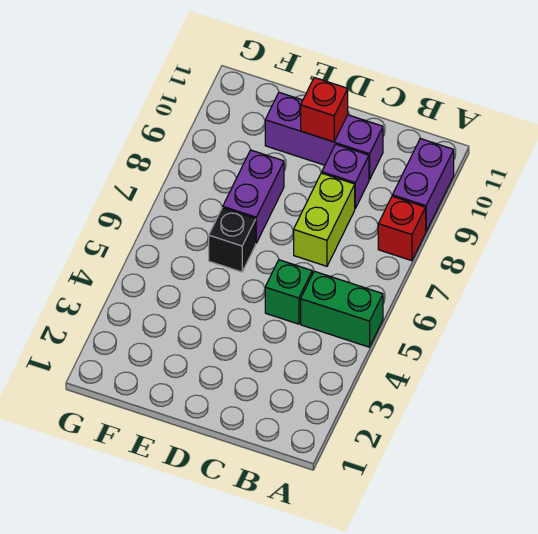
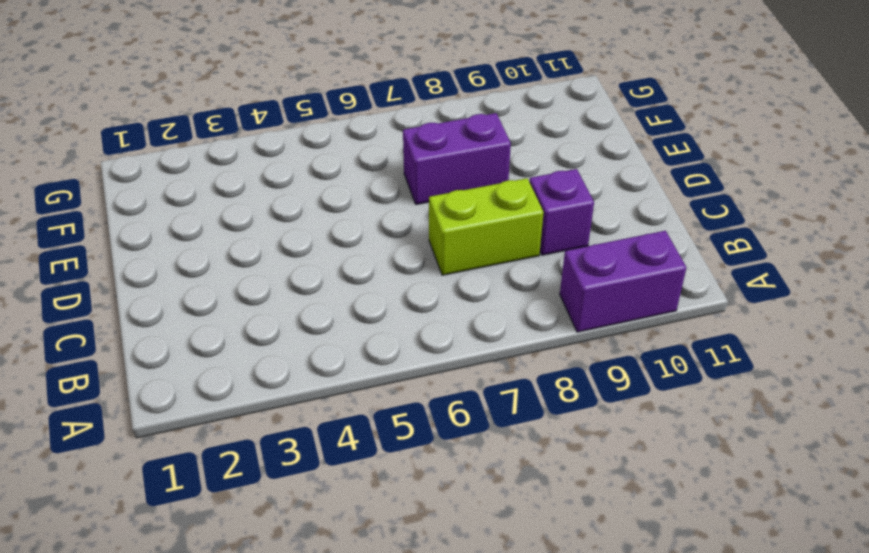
none -> green brick A5:B5 level 1
none -> red brick A8 level 1

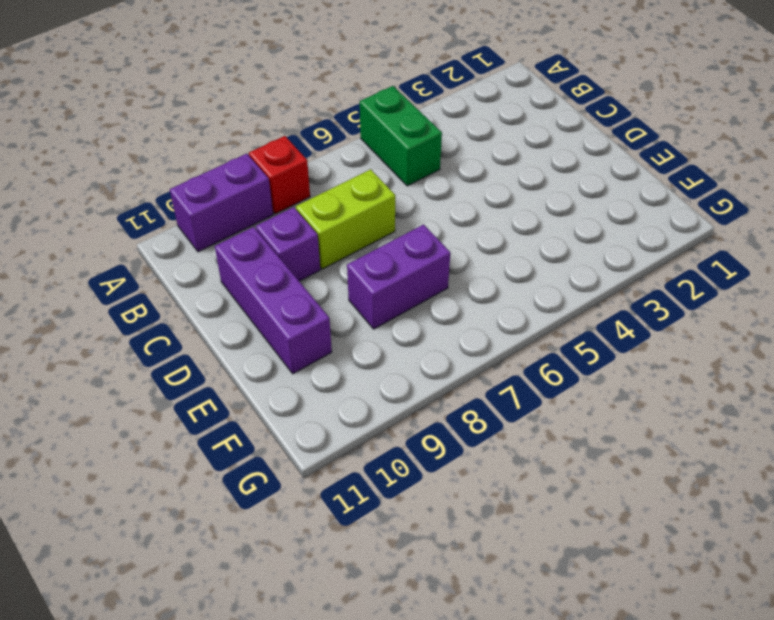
none -> green brick C5 level 1
none -> black brick E6 level 1

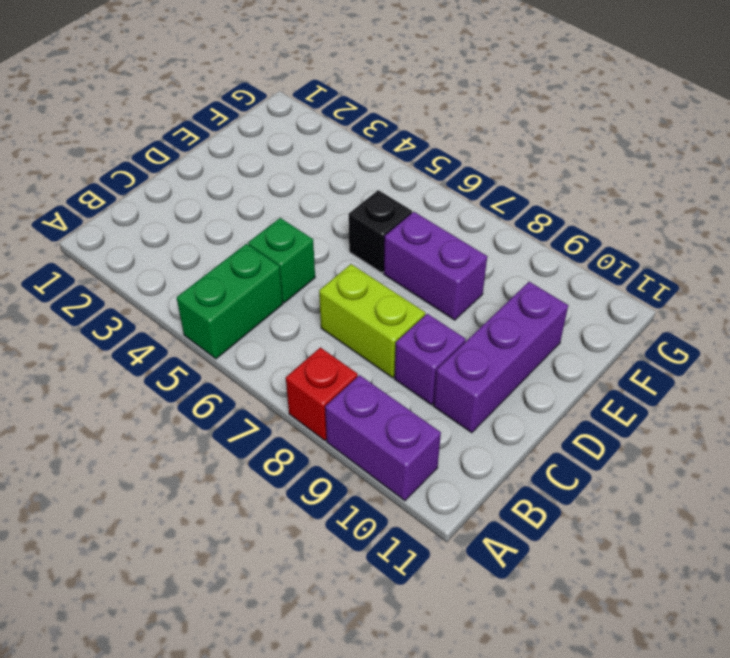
none -> red brick D10 level 2

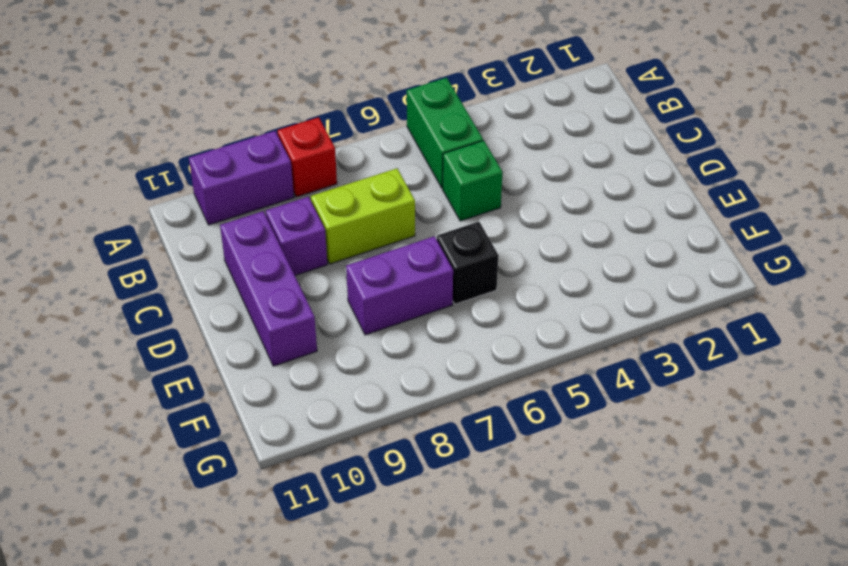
none -> red brick D10 level 2

